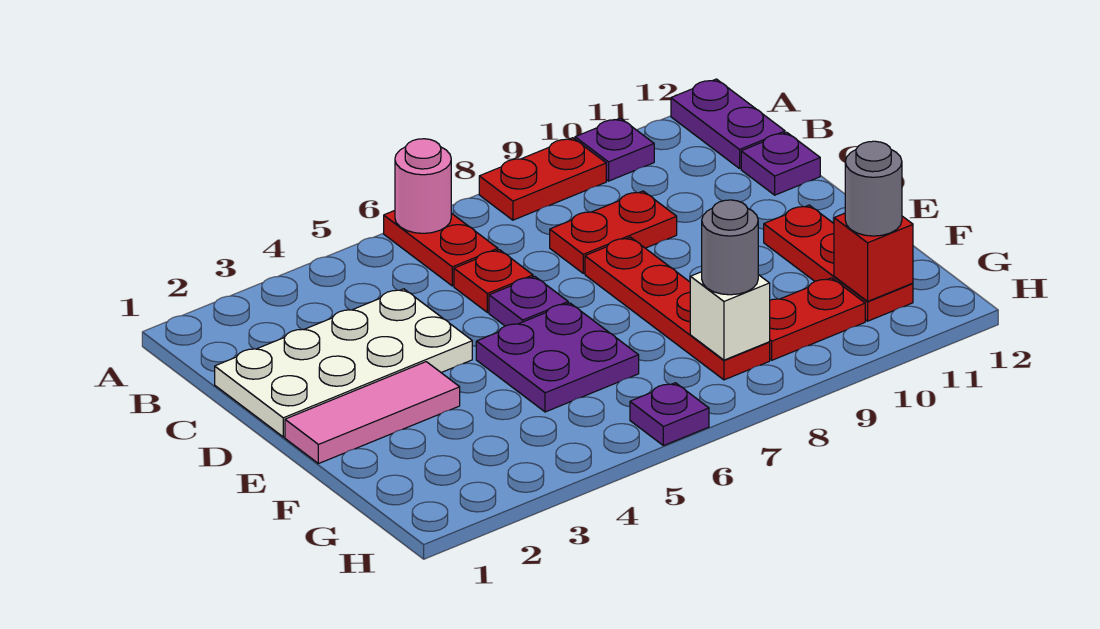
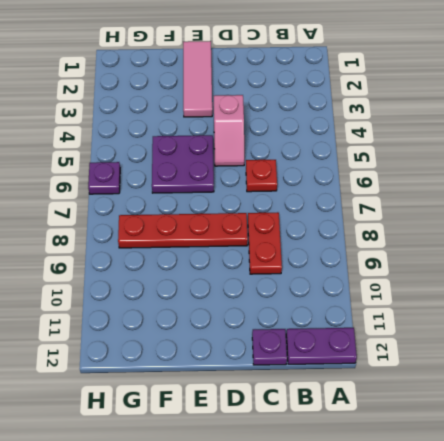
pink slope D4:D5 level 1 top 4 -> white plate C1:D4 level 1
none -> red plate A6:B6 level 1
none -> red plate A8:A9 level 1
none -> purple plate A10 level 1

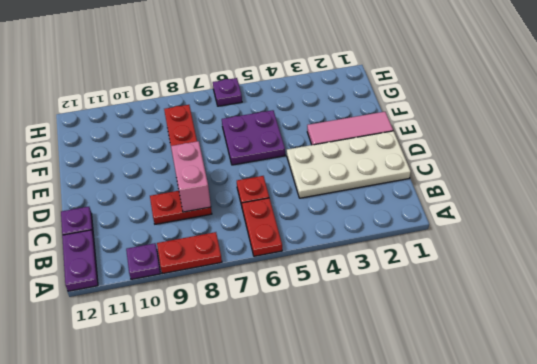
pink brick C8:D8 level 2 -> none
none -> purple plate D6 level 1
none -> red plate E11:G11 level 1
none -> red plate G9:G10 level 1

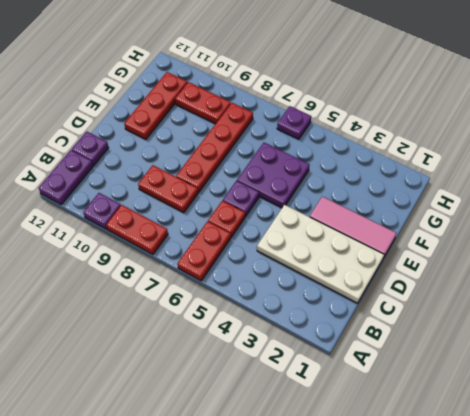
none -> pink round brick A6 level 2
none -> white brick G8 level 2
none -> red brick G11 level 2

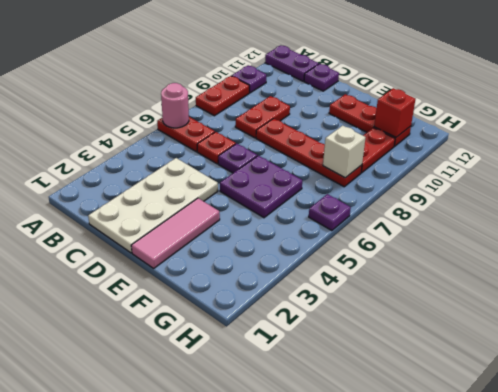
none -> grey round brick G8 level 3
none -> grey round brick G11 level 3

